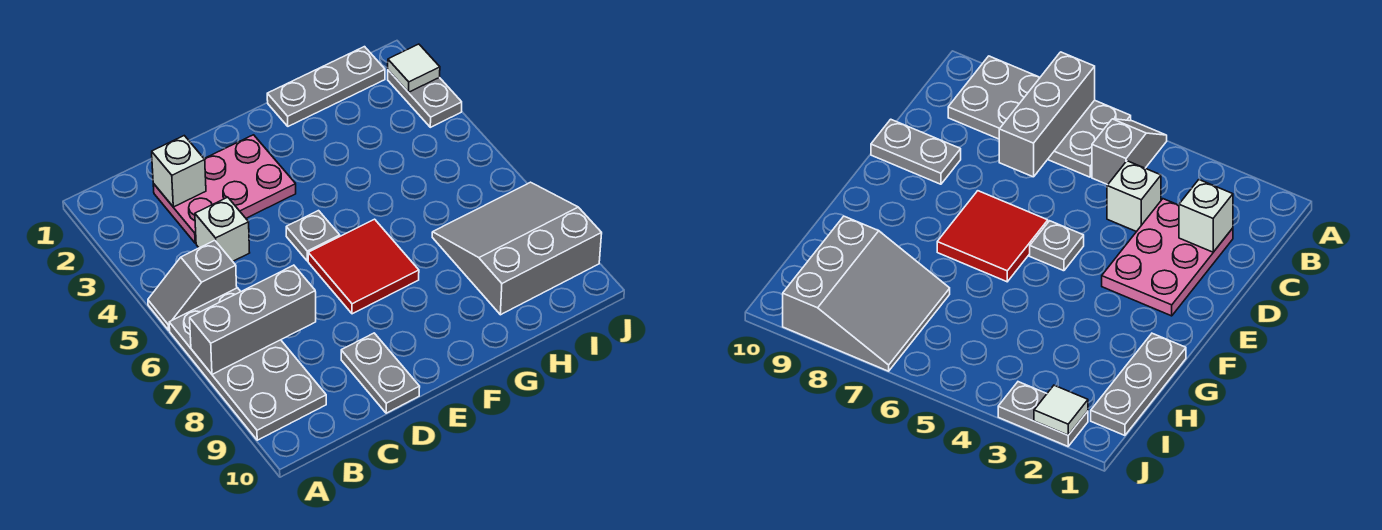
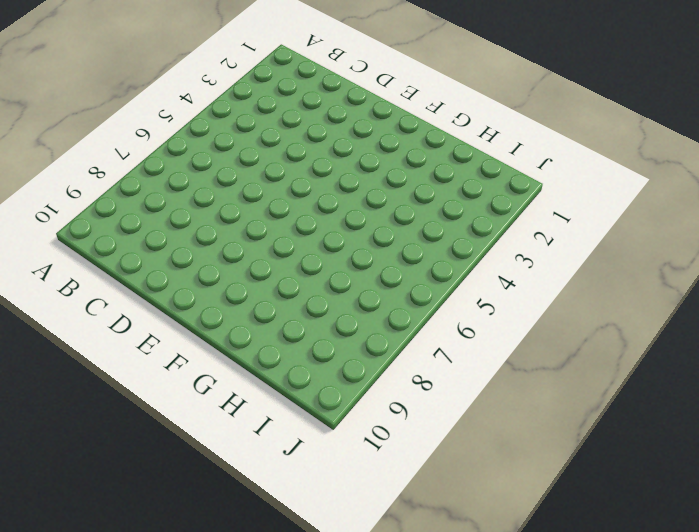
none -> grey slope A5:B5 level 1 top B
none -> grey plate A6:B9 level 1
none -> pink plate C2:E3 level 1

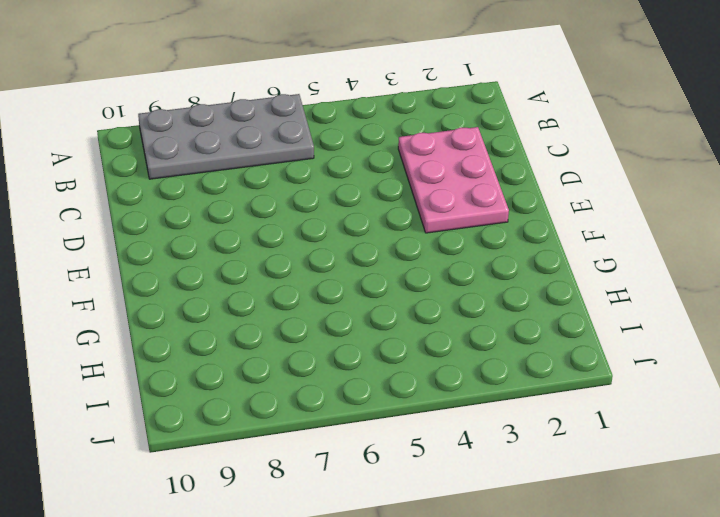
none -> grey slope A5:B5 level 1 top B
none -> white brick C4 level 1
none -> grey plate D9:D10 level 1

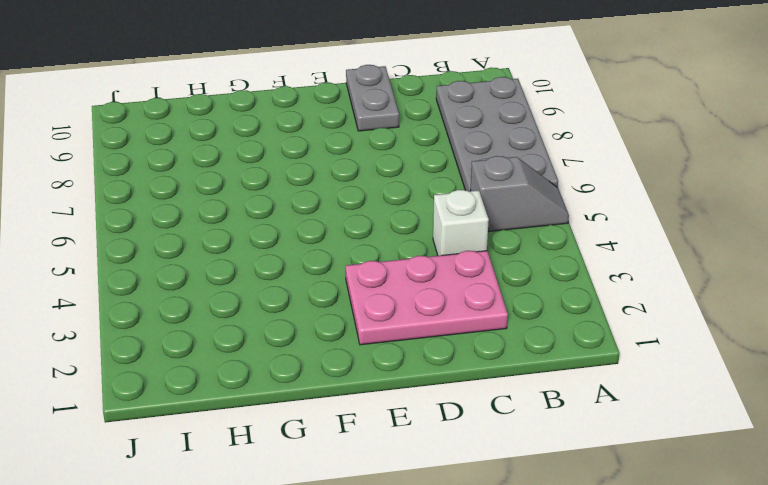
none -> grey plate E5 level 1
none -> red tile E6:F7 level 1
none -> grey plate G1:I1 level 1

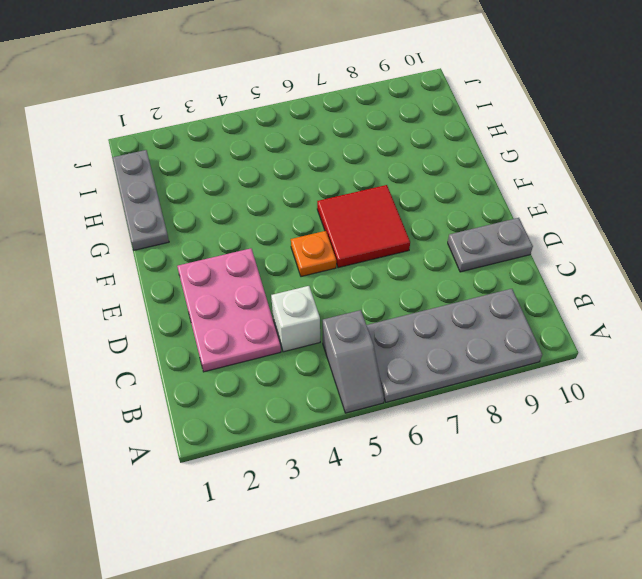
orange plate E5 level 1 -> grey plate E5 level 1
none -> grey slope H7:J9 level 1 top 9
none -> grey plate J2:J3 level 1
none -> grey brick A7:C7 level 2

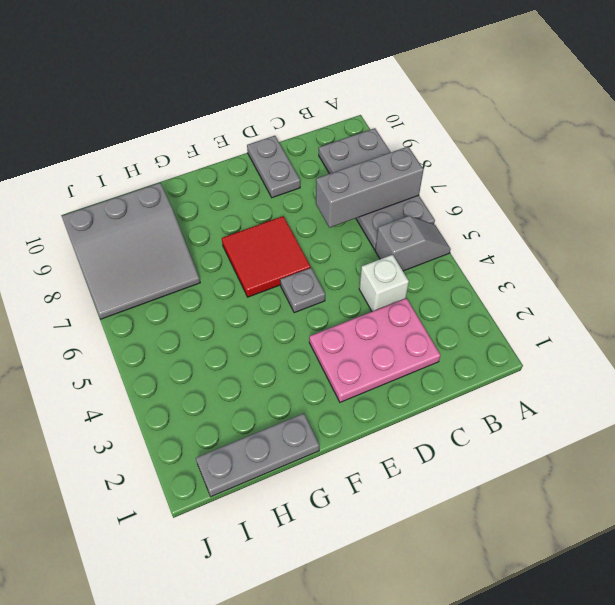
none -> grey plate J2:J3 level 1
none -> white brick C2 level 2
none -> white tile J2 level 2

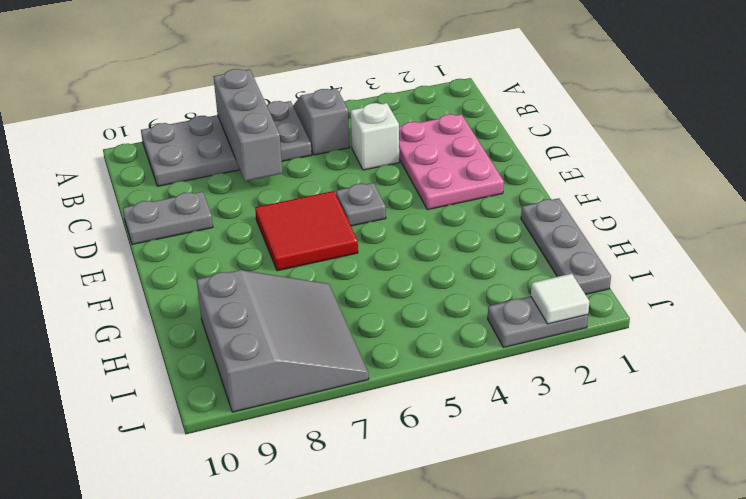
none -> white brick C2 level 2

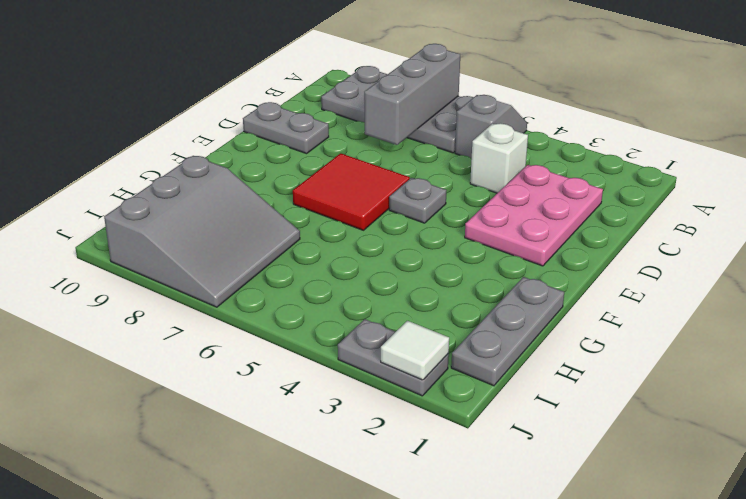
none -> white brick C2 level 2

